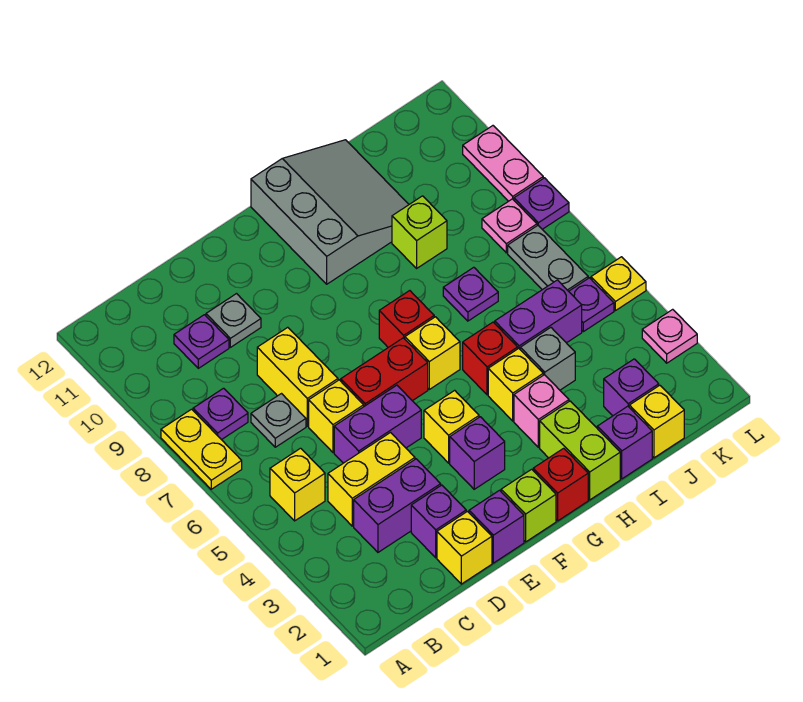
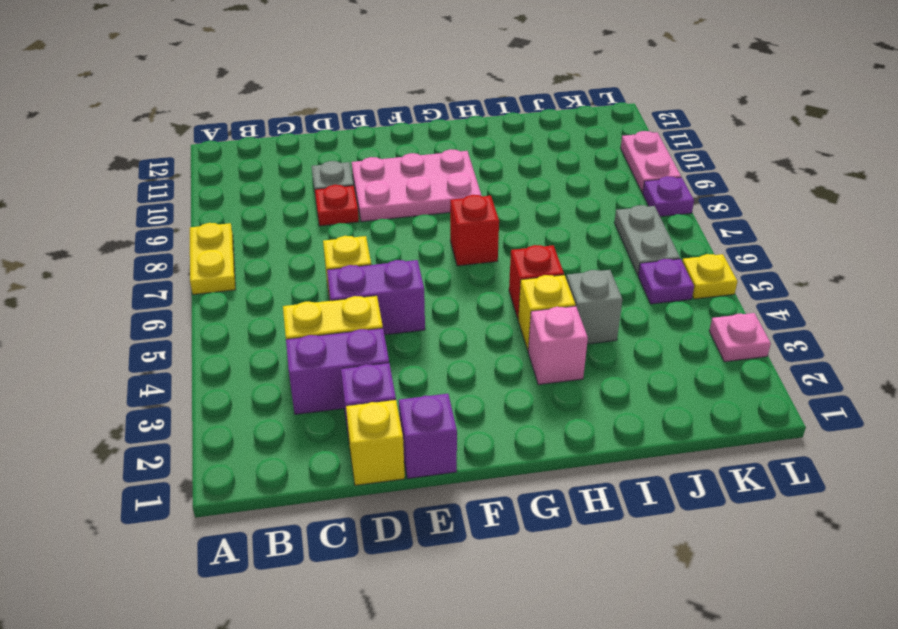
red plate D9 level 1 -> none
pink plate E9:G10 level 1 -> grey slope G10:I12 level 1 top G
none -> yellow brick B5 level 1
none -> purple plate B8 level 1
none -> grey plate C7 level 1
none -> purple plate C10 level 1

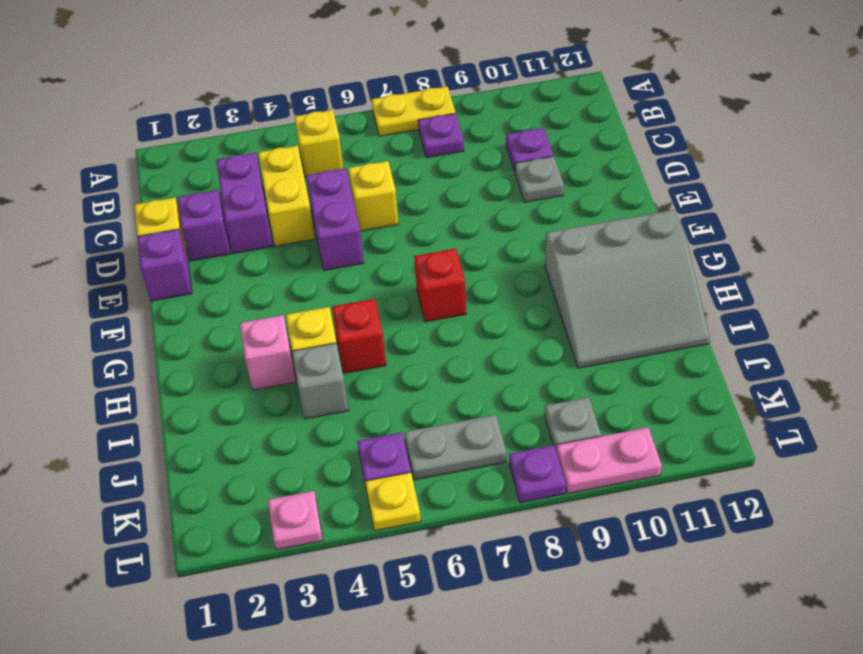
grey plate K9 level 1 -> grey plate C7 level 1
none -> yellow brick D7:D8 level 1
none -> red brick E6:F6 level 1
none -> lime brick F1 level 1
none -> purple brick F3 level 1

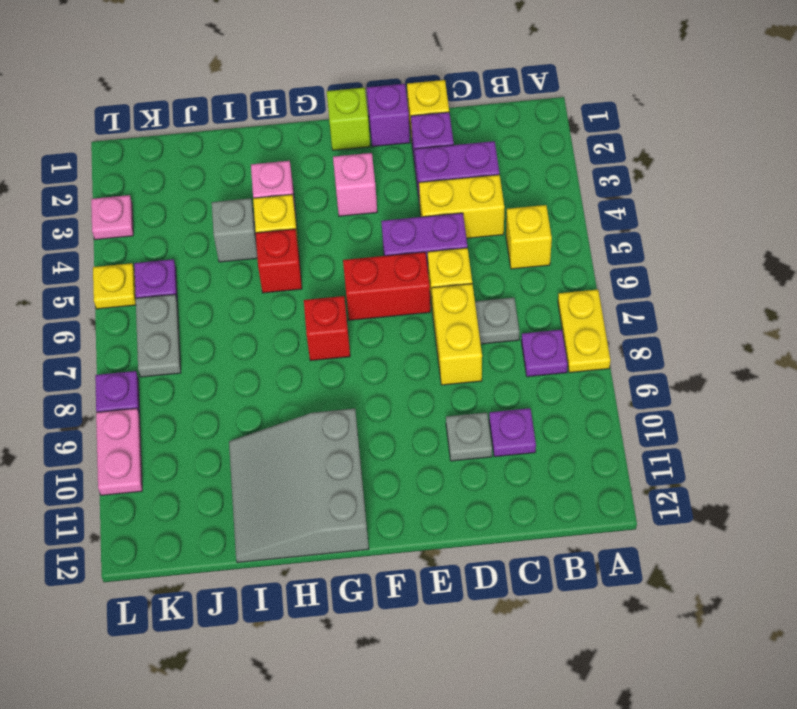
pink brick F3 level 1 -> purple brick F3 level 1
none -> yellow brick F4 level 1
none -> red brick G1 level 1
none -> yellow brick G6 level 1
none -> lime brick H1:H2 level 1

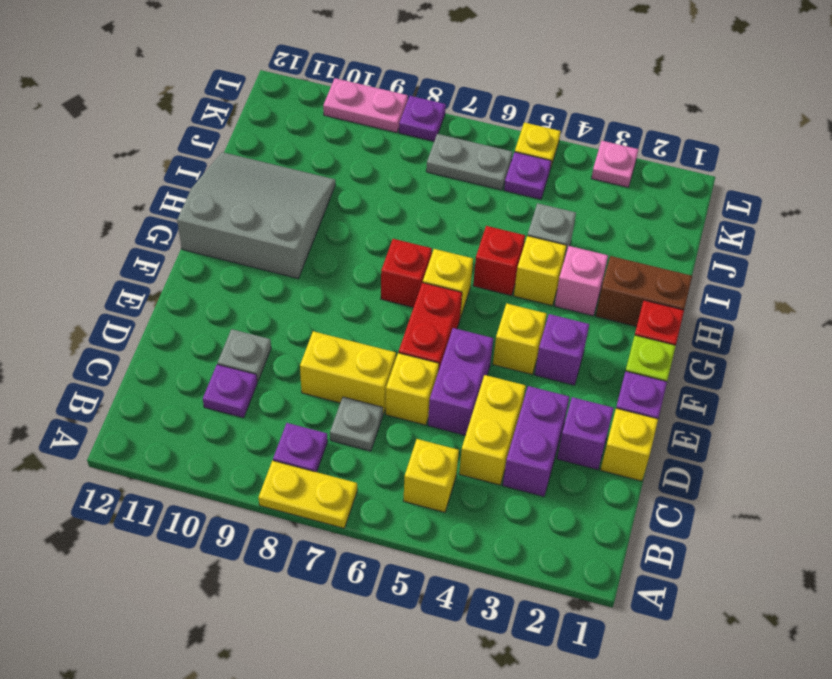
brown brick H1:H2 level 1 -> lime brick H1:H2 level 1
none -> purple brick I1 level 1
none -> purple brick I5:J5 level 1
none -> purple plate I7 level 1
none -> lime brick I9 level 1

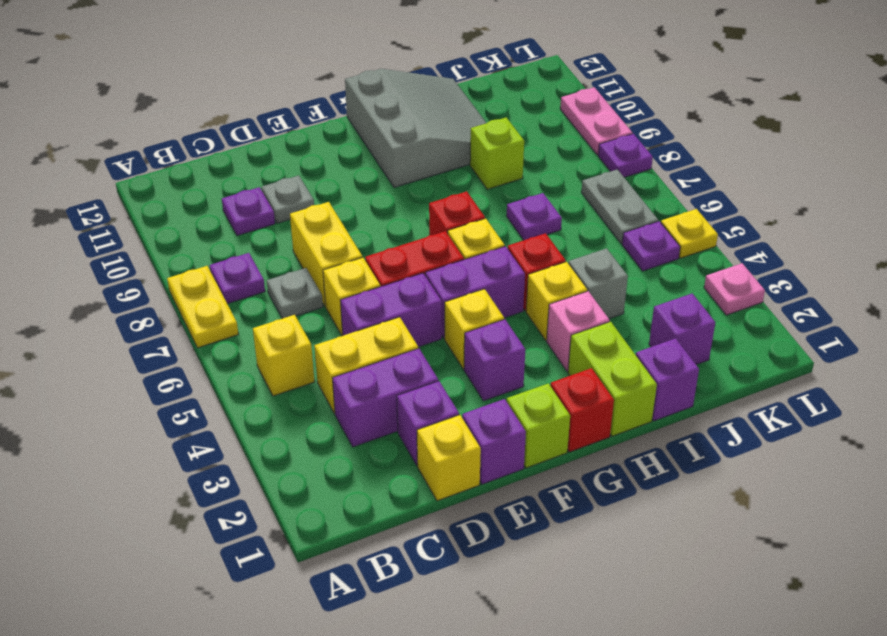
purple brick F5:G5 level 1 -> purple brick I5:J5 level 1
none -> yellow brick J1 level 1
none -> pink plate K8 level 1

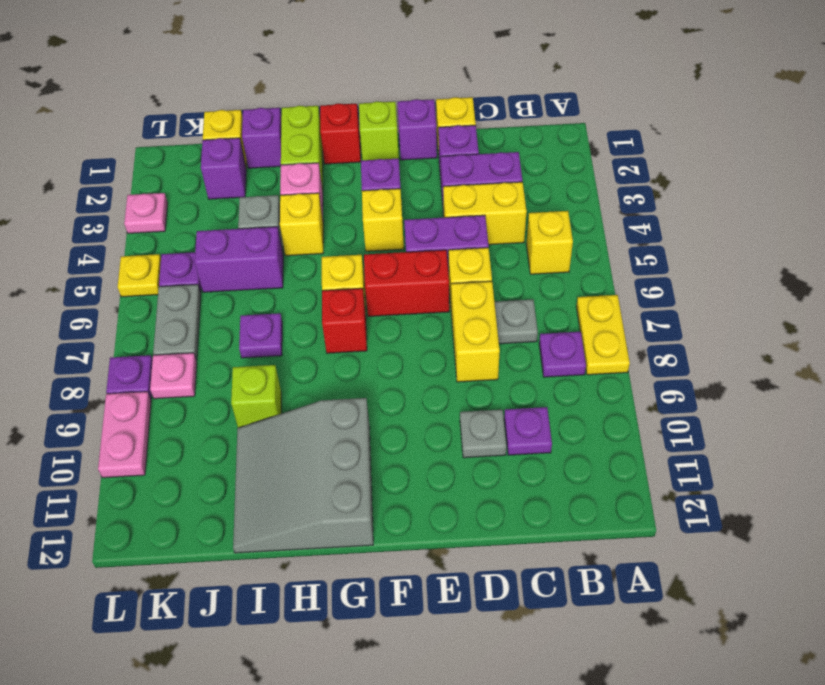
none -> red brick H5 level 1

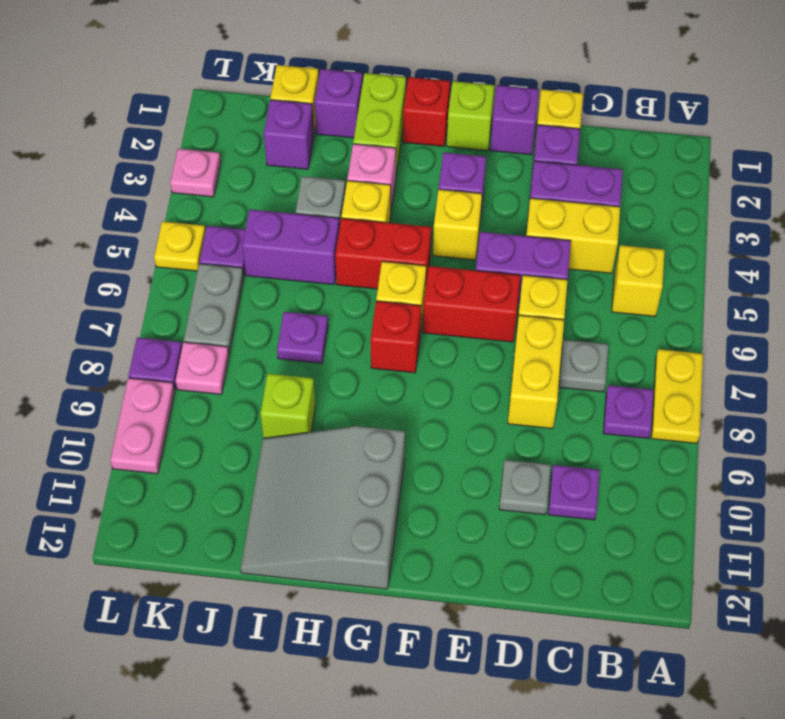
red brick G5:H5 level 1 -> red brick H5 level 1

